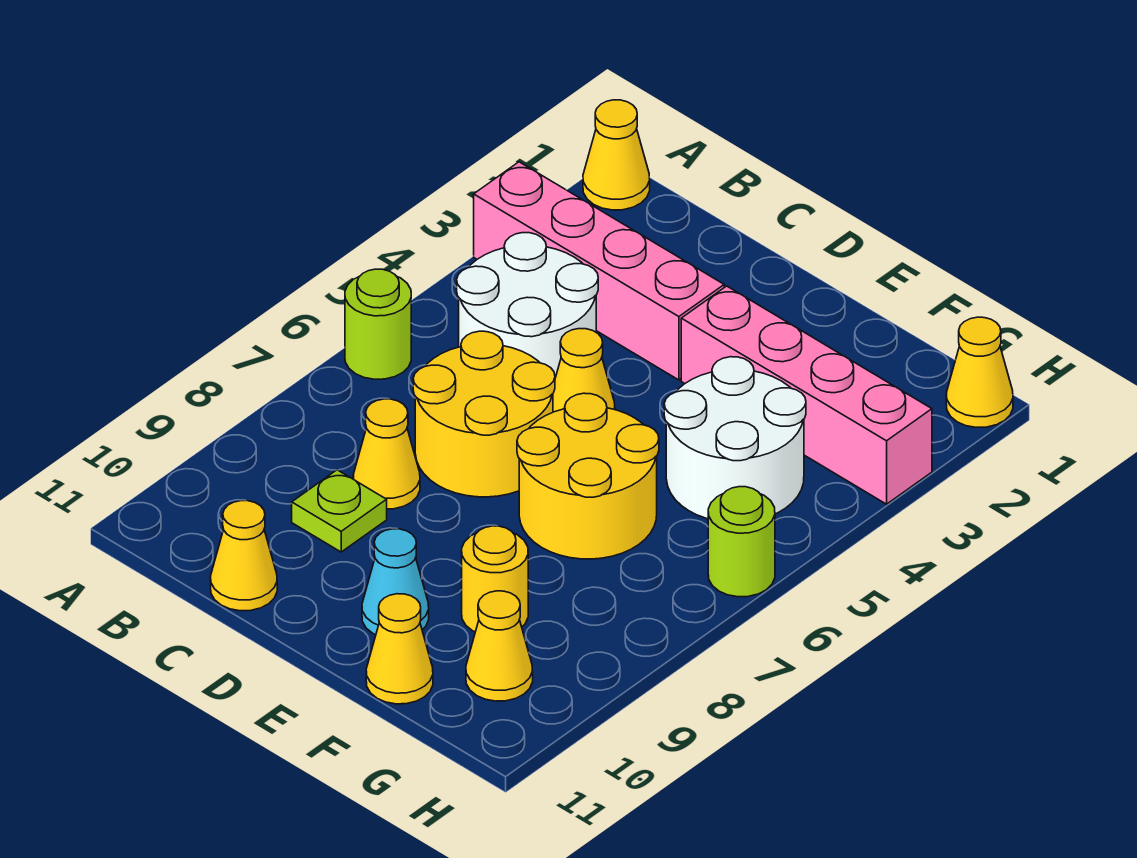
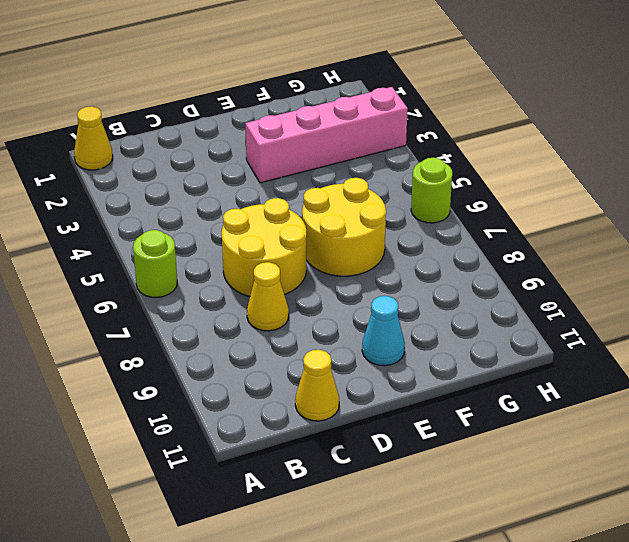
none -> pink brick A3:D3 level 1
none -> white round brick B4:C5 level 1
none -> lime plate C9 level 1

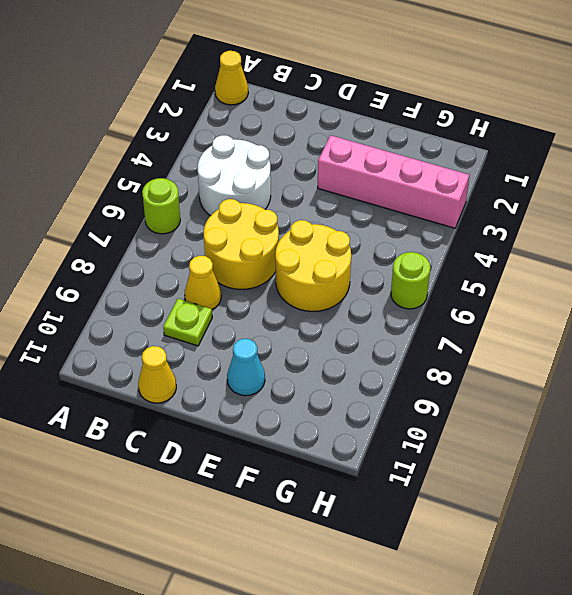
none -> pink brick A3:D3 level 1
none -> yellow cone D5 level 1
none -> white round brick F4:G5 level 1

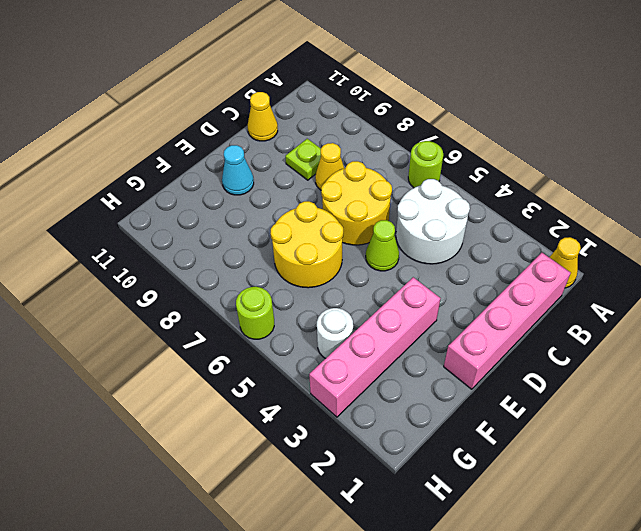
pink brick B1:E1 level 1 -> pink brick A3:D3 level 1
lime cone D5 level 1 -> yellow cone D5 level 1
white round brick G4 level 1 -> white round brick F4:G5 level 1
none -> yellow round brick F9 level 1
none -> yellow cone F11 level 1
none -> yellow cone G10 level 1

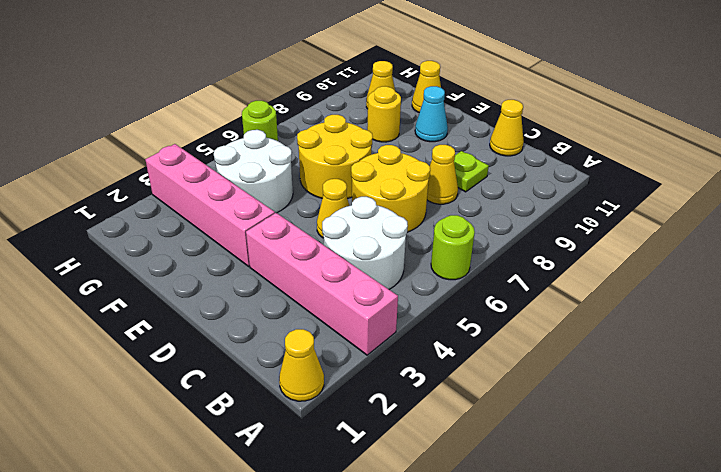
none -> yellow cone H1 level 1

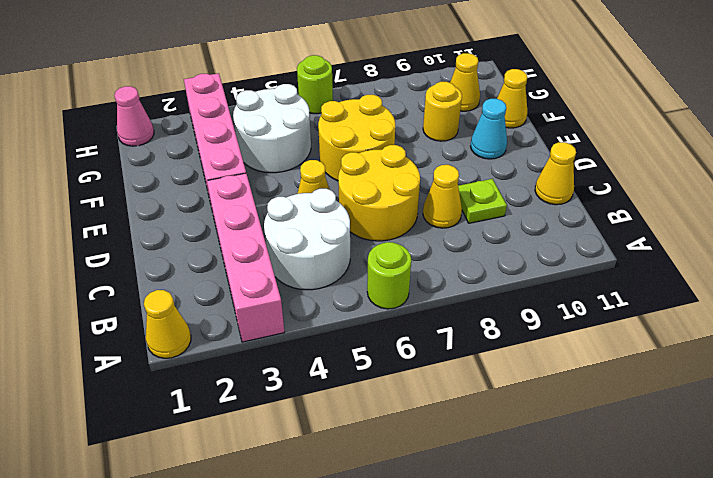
pink cone H1 level 1 -> yellow cone H1 level 1

